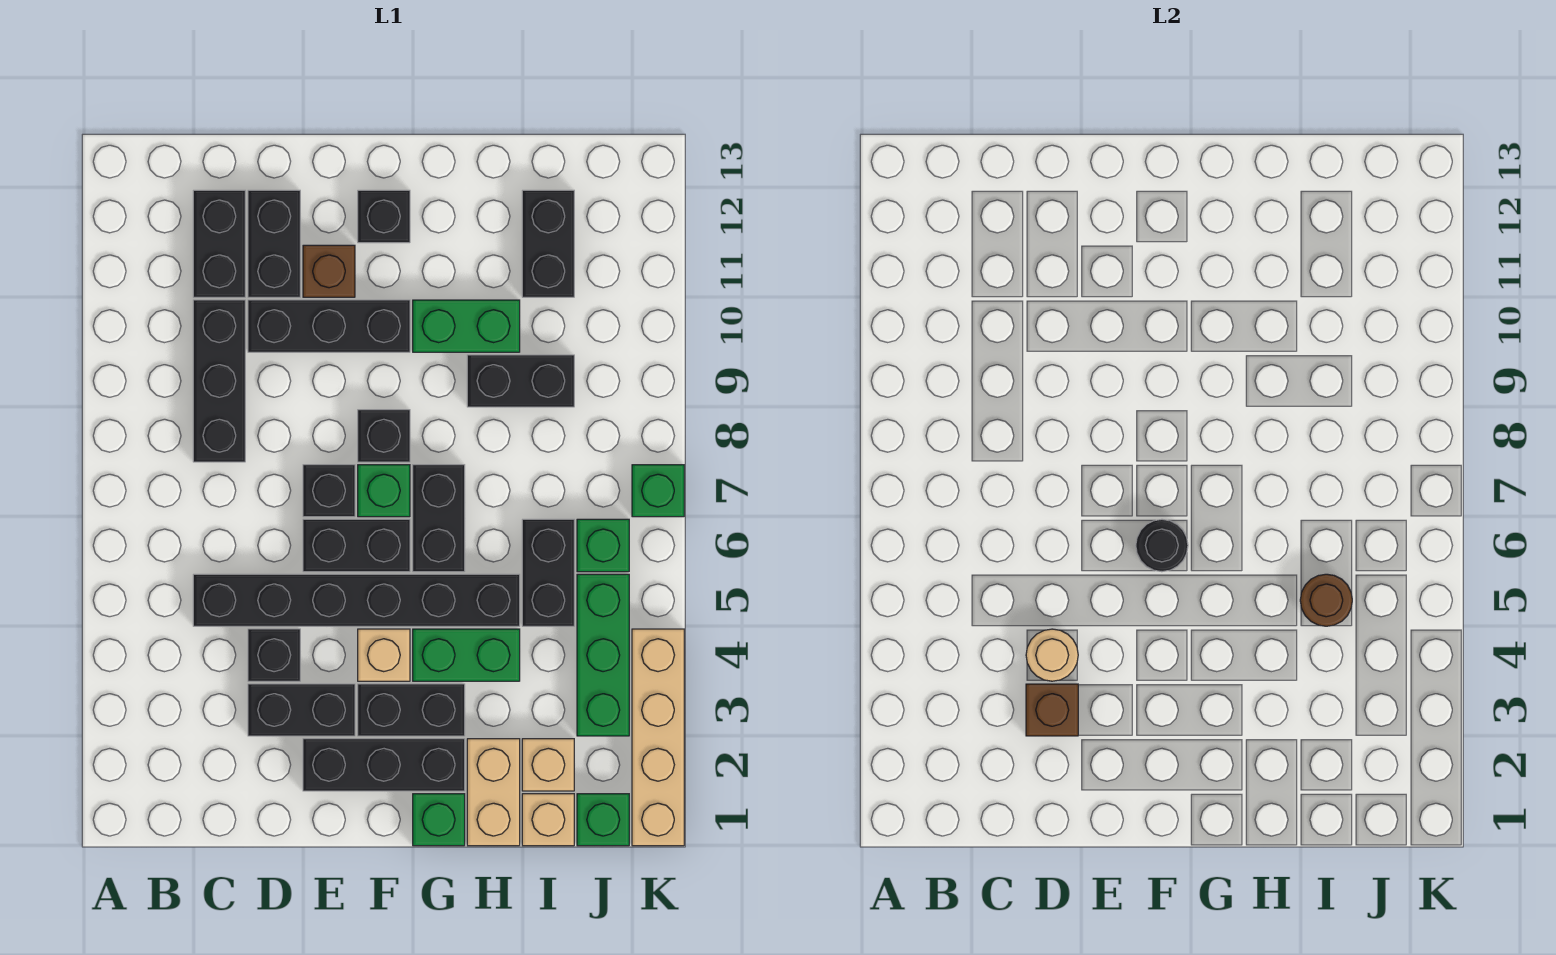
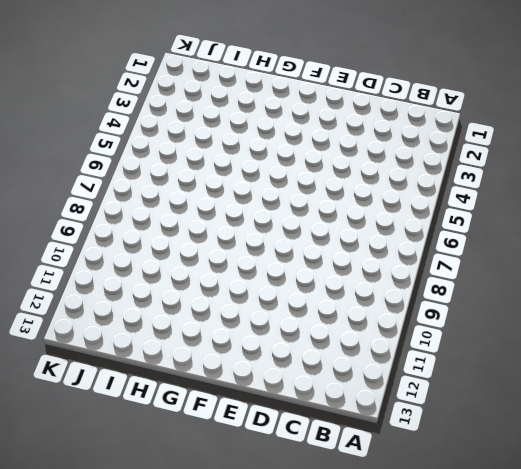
none -> black brick C5:H5 level 1
none -> black brick C8:C10 level 1
none -> black brick C11:C12 level 1
none -> black brick D3:E3 level 1

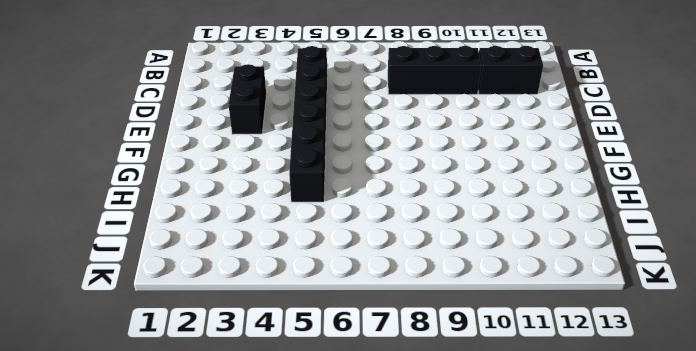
none -> black brick D4 level 1
none -> black brick D10:F10 level 1
none -> black brick D11:D12 level 1
none -> black brick E2:G2 level 1

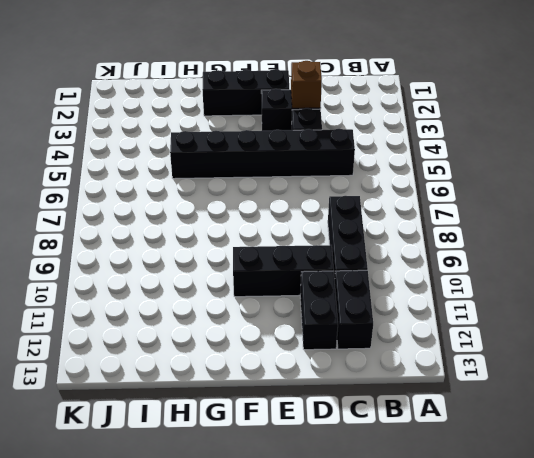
none -> black brick E6:F6 level 1
none -> black brick E7 level 1
none -> brown brick E11 level 1
none -> black brick F3:G3 level 1

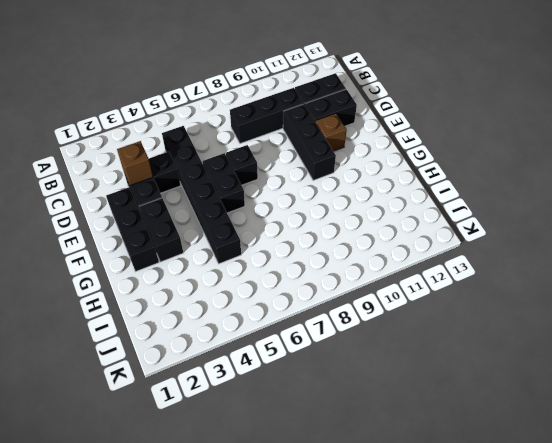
none -> tan brick F4 level 1
none -> green brick F7 level 1
none -> black brick F8 level 1
none -> black brick F12 level 1

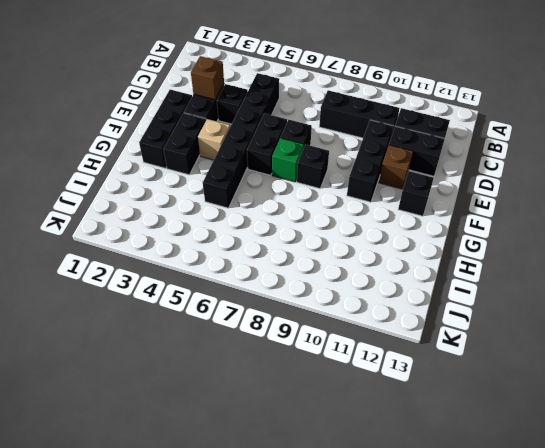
none -> green brick G1 level 1
none -> green brick G4:H4 level 1
none -> black brick G6:G7 level 1
none -> green brick G10:H10 level 1

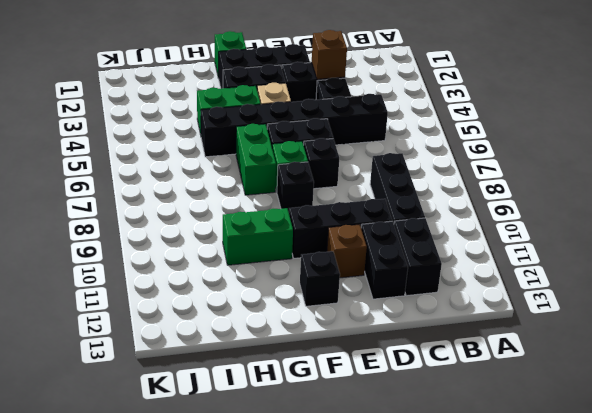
green brick G6:G7 level 1 -> black brick G6:G7 level 1
none -> tan brick H1:H2 level 1
none -> black brick H9:I9 level 1
none -> tan brick I1 level 1
none -> tan brick I2 level 1

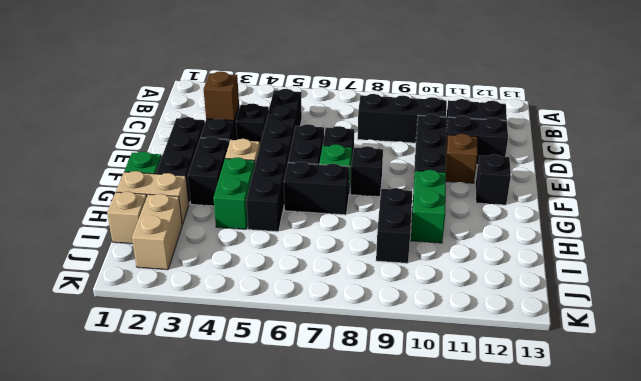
tan brick I2:J2 level 1 -> tan brick I2 level 1
none -> black brick I5:I6 level 1
none -> black brick I11:I12 level 1
none -> green brick J1 level 1
none -> green brick J3:J5 level 1

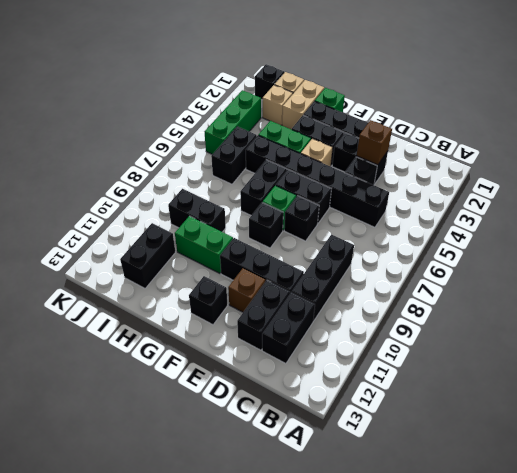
black brick J1 level 1 -> green brick J1 level 1
none -> green brick J6 level 1
none -> tan brick K1:K4 level 1
none -> green brick K7 level 1
none -> tan round brick D4 level 2

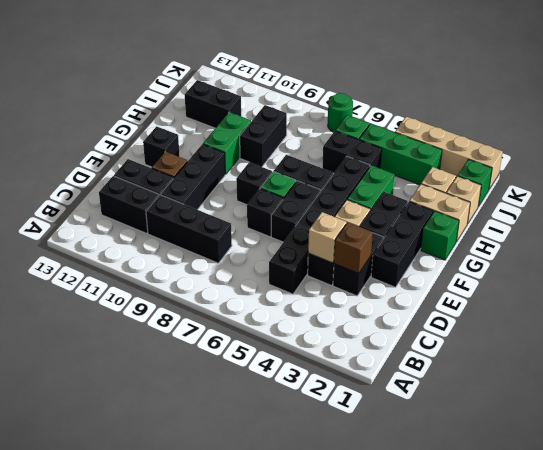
tan brick D4 level 2 -> tan round brick D4 level 2
green round brick K7 level 1 -> green brick K7 level 1
none -> black round brick F6 level 2
none -> brown round brick I5 level 2

